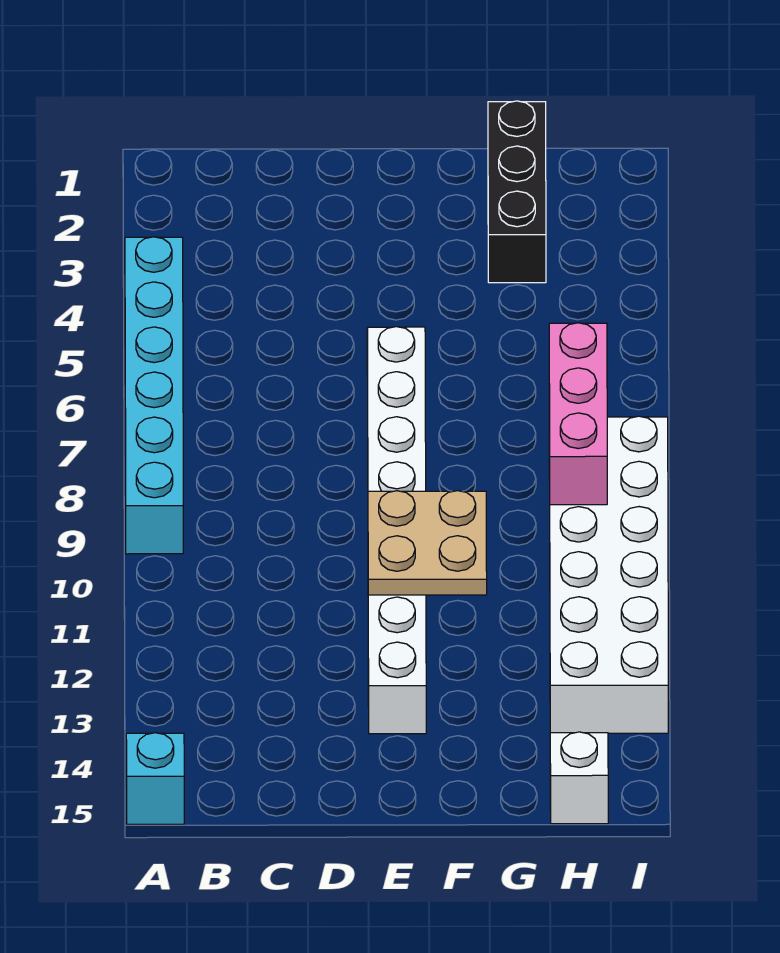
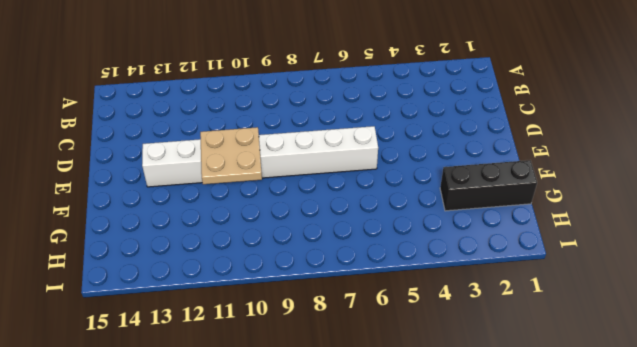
none -> cyan brick A4:A9 level 1
none -> cyan brick A15 level 1

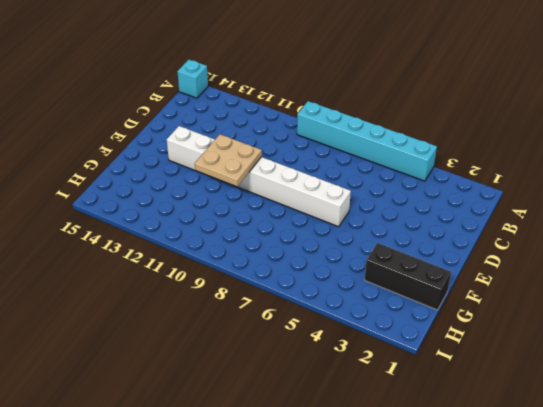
none -> white brick H8:I13 level 1
none -> white brick H15 level 1

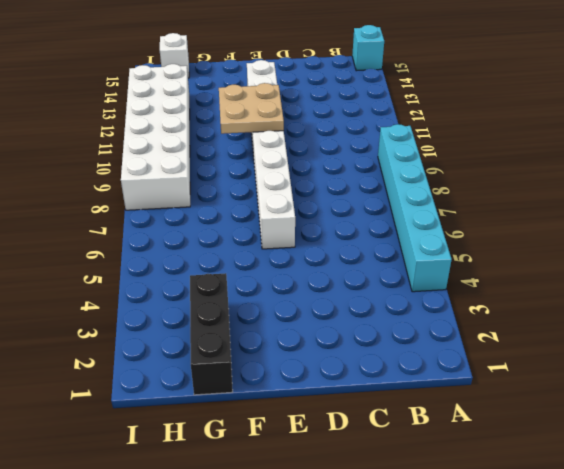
none -> pink brick H7:H9 level 2

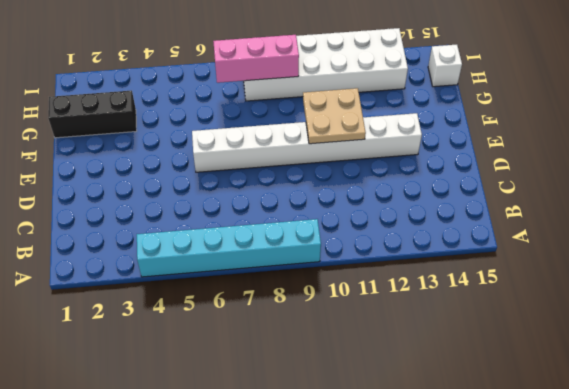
none -> cyan brick A15 level 1

